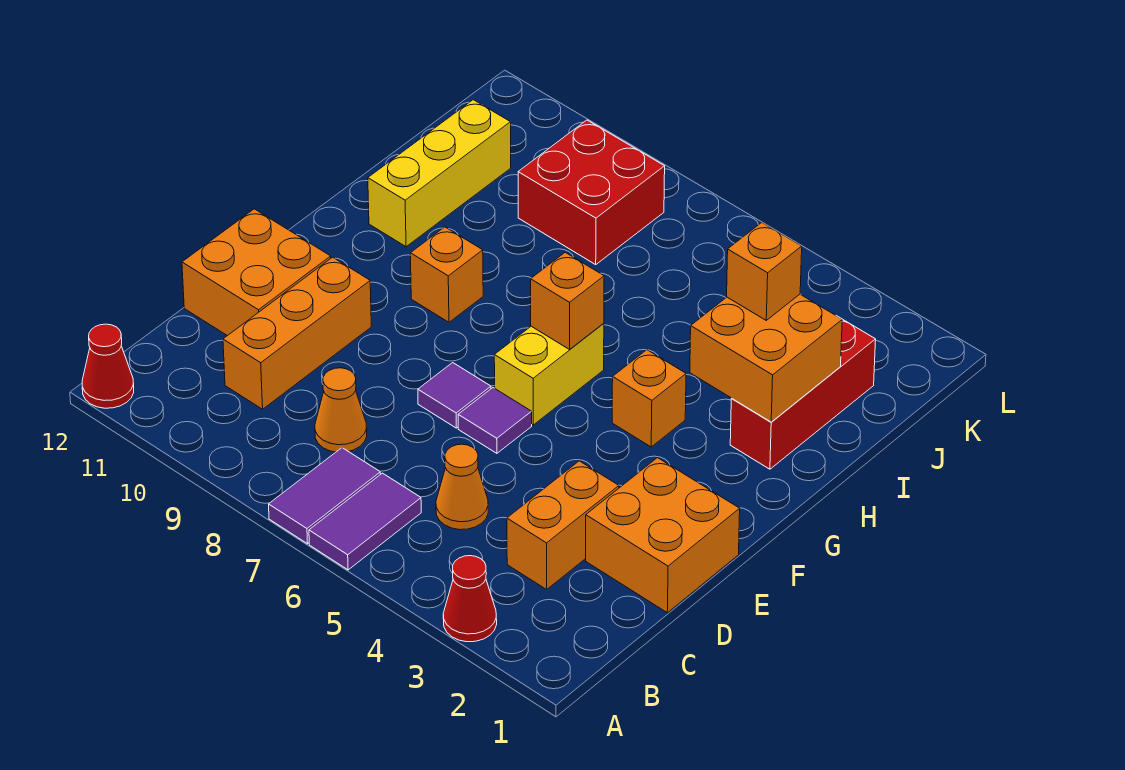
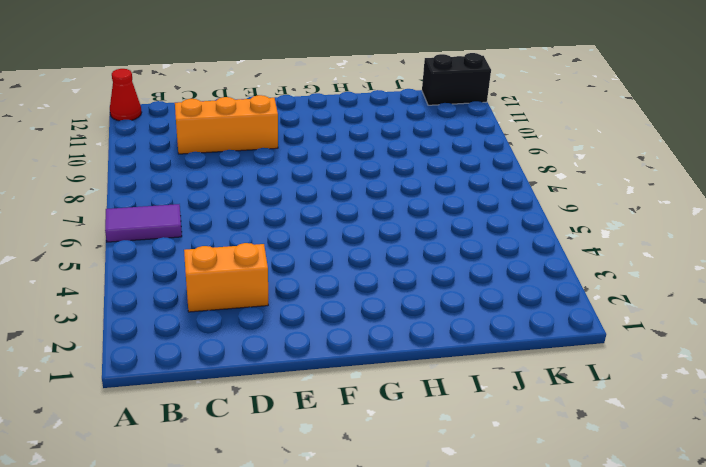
black brick K12:L12 level 1 -> none
none -> red cone A3 level 1
none -> purple tile A7:B7 level 1
none -> orange cone C5 level 1

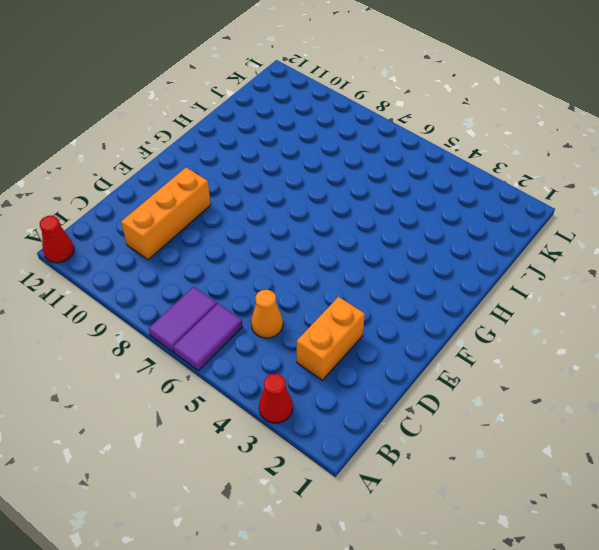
none -> orange cone C8 level 1
none -> orange brick D1:E2 level 1
none -> orange brick D11:E12 level 1

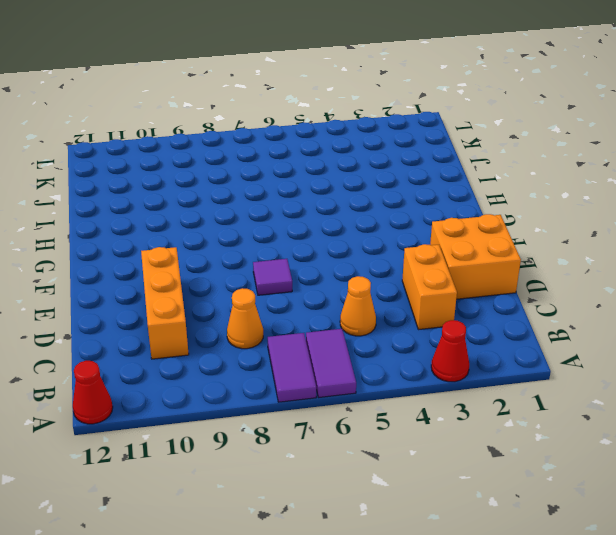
none -> orange brick D11:E12 level 1
none -> purple tile E6 level 1
none -> yellow brick F6:G6 level 1

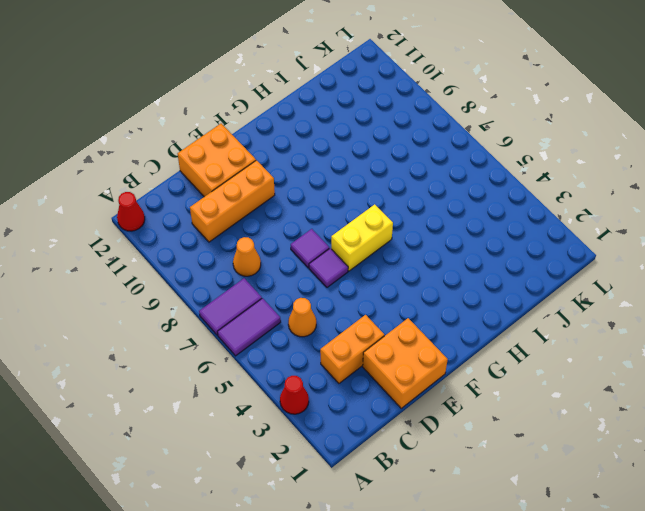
none -> orange brick G4 level 1
none -> orange brick G9 level 1
none -> red brick H2:J2 level 1

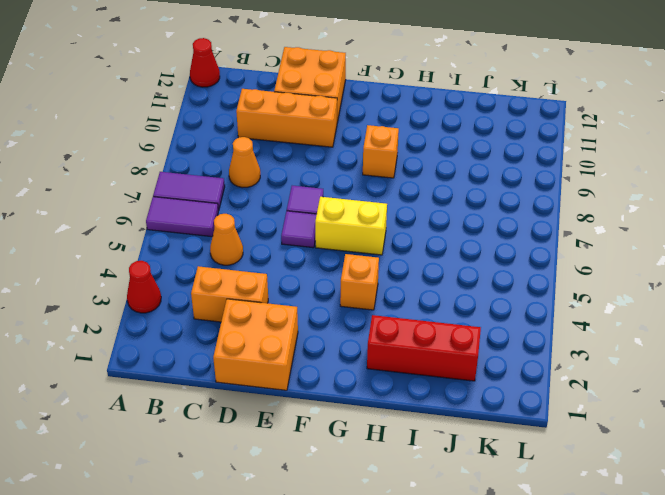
none -> yellow brick H11:J11 level 1
none -> red brick J8:K9 level 1
none -> orange brick G6 level 2

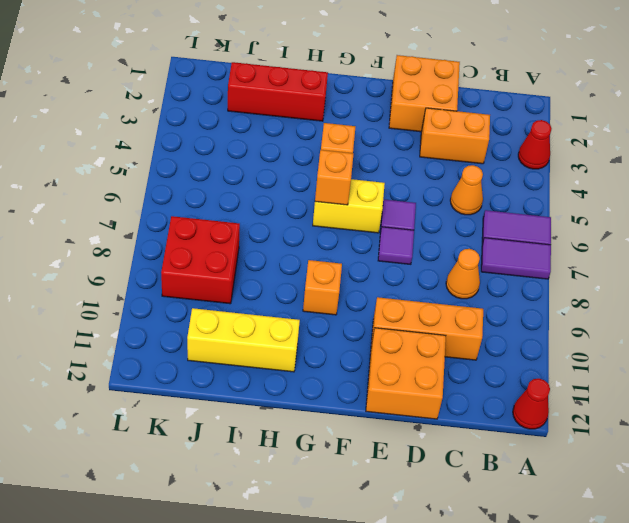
none -> orange brick H2:I3 level 2
none -> orange brick I3 level 3

